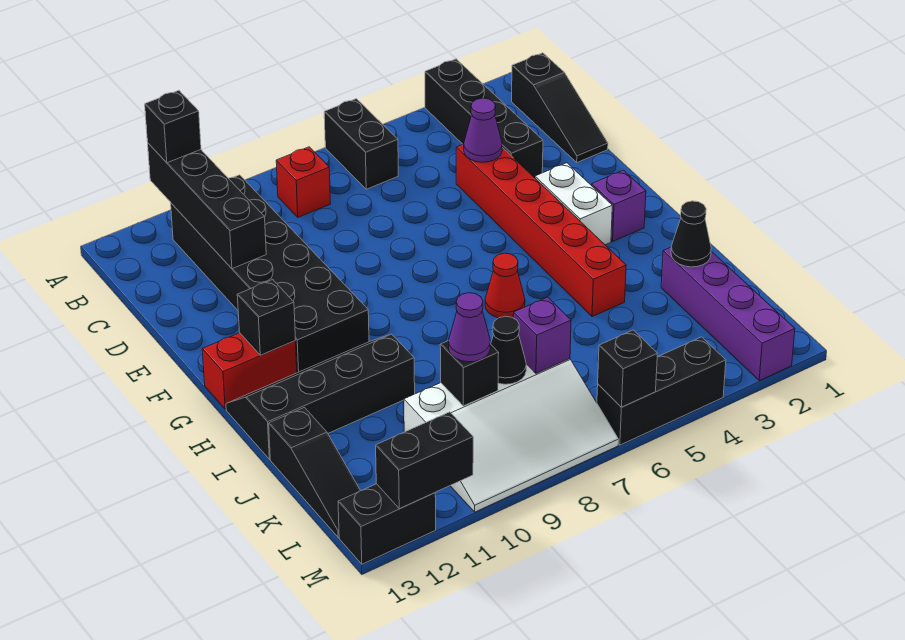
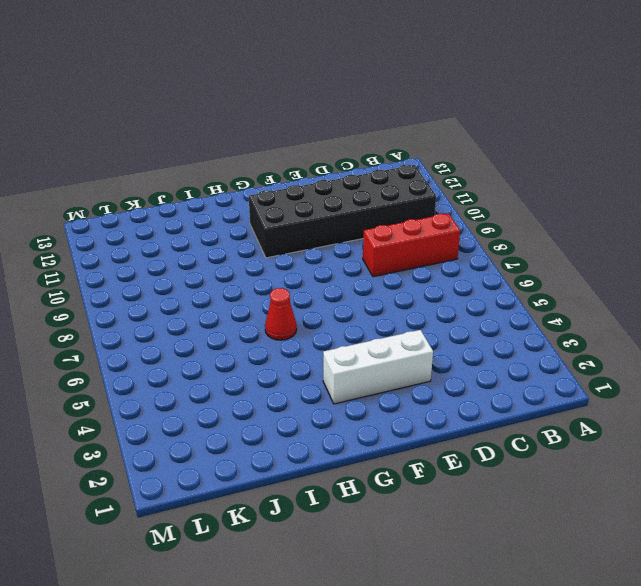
red brick B8:D8 level 1 -> red brick B8 level 1
white brick E3:G3 level 1 -> white brick F3:G3 level 1
none -> black brick A3:D3 level 1
none -> black brick A6:B6 level 1
none -> black slope B1:D1 level 1 top B

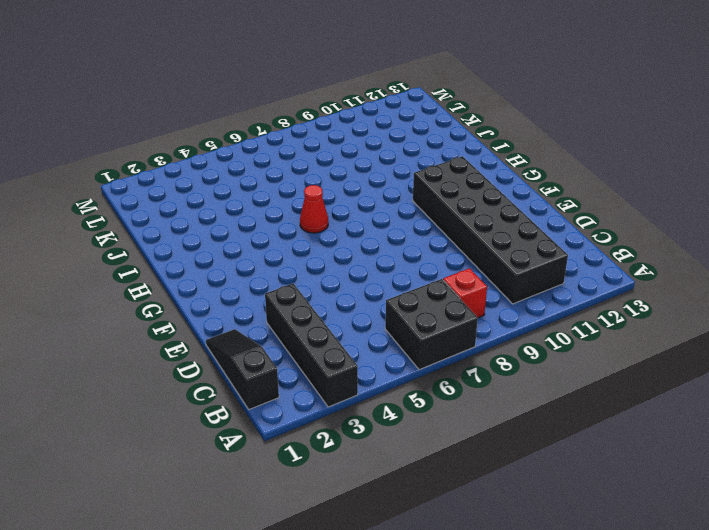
black brick A6:B7 level 1 -> black brick A6:B6 level 1
none -> red brick D4:I4 level 1
none -> white brick F3:G3 level 1
none -> purple brick G2 level 1

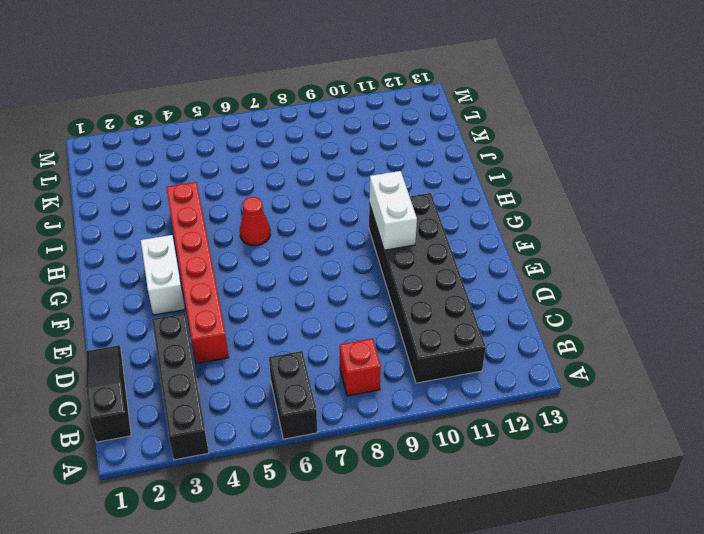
white brick F10:G10 level 2 -> none
none -> purple brick G2 level 1
none -> red brick G12:G13 level 1
none -> black slope H10:I13 level 1 top I

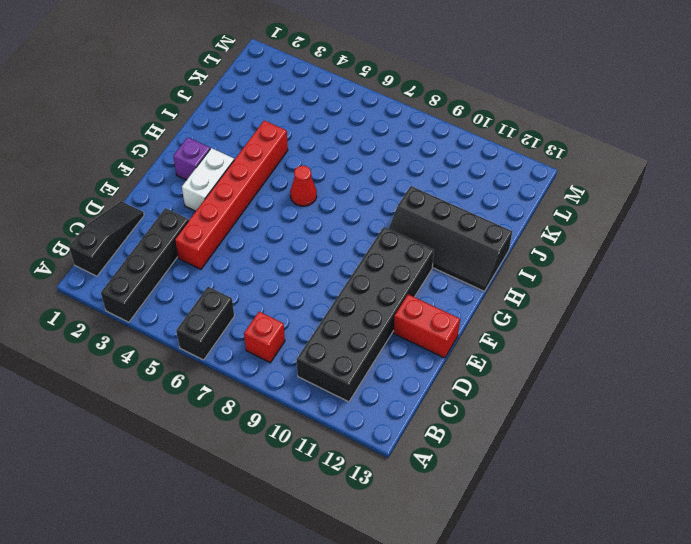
red brick E12:E13 level 1 -> red brick G12:G13 level 1
none -> purple brick J2:M2 level 1
none -> black slope J13:L13 level 1 top J
none -> white slope K7:M10 level 1 top K

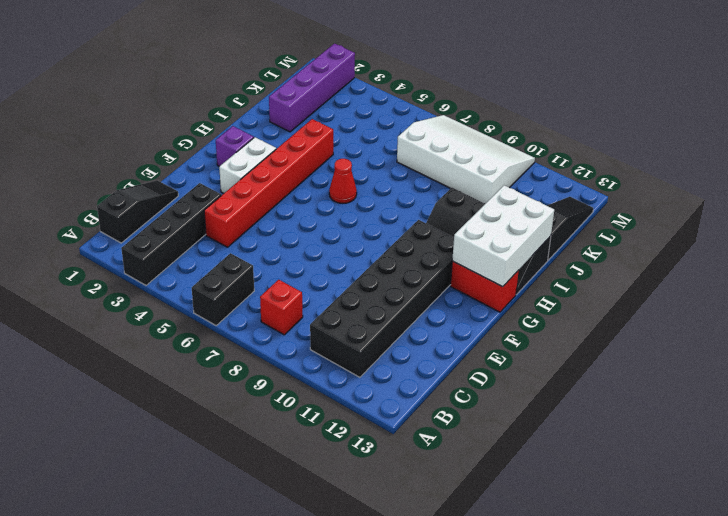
white brick G12:I13 level 2 -> black brick G12 level 2
none -> black brick M4:M6 level 1
none -> black brick M12:M13 level 1
none -> black brick A11:D11 level 2

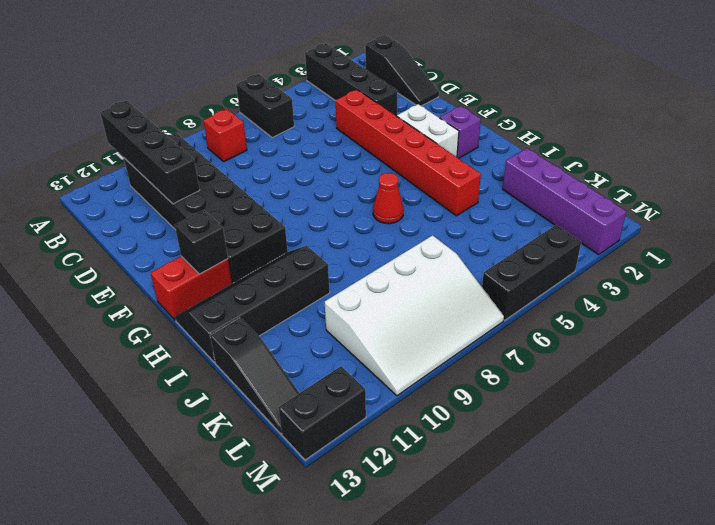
none -> purple cone D4 level 2
none -> black cone J2 level 2
none -> purple brick K7 level 2

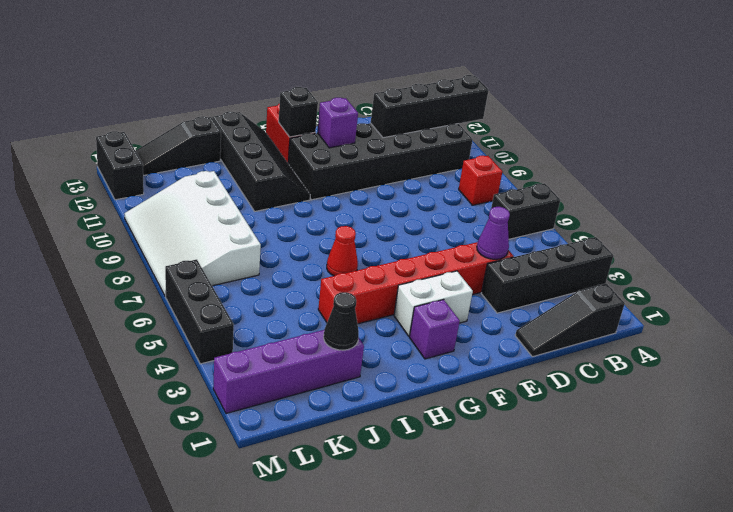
purple brick F11 level 2 -> purple brick K7 level 2
none -> black cone K8 level 2
none -> black brick K9 level 2
none -> black brick M6 level 2

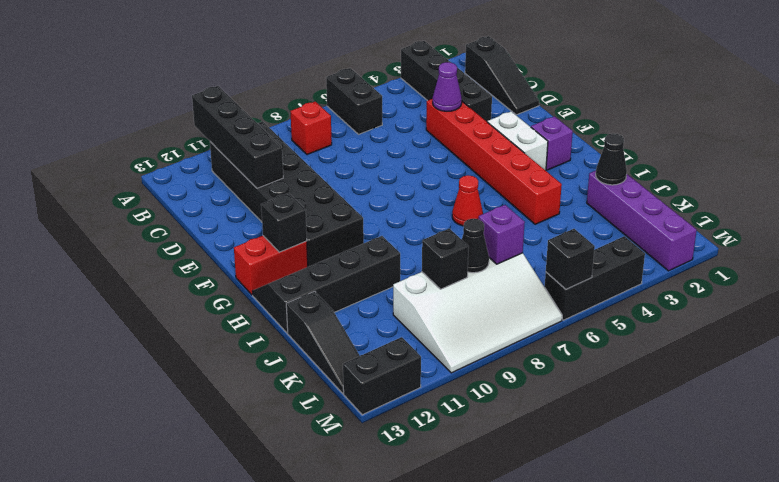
none -> black brick M11:M12 level 2
none -> black brick A11 level 3
none -> purple cone K9 level 3

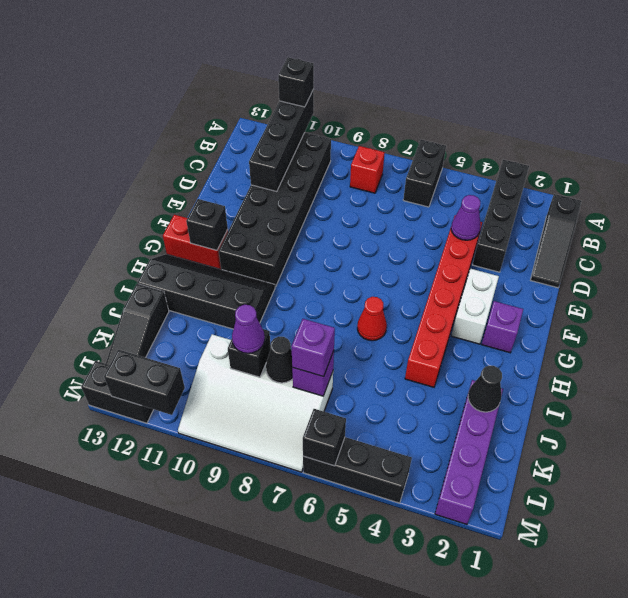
purple brick K7 level 3 -> none

